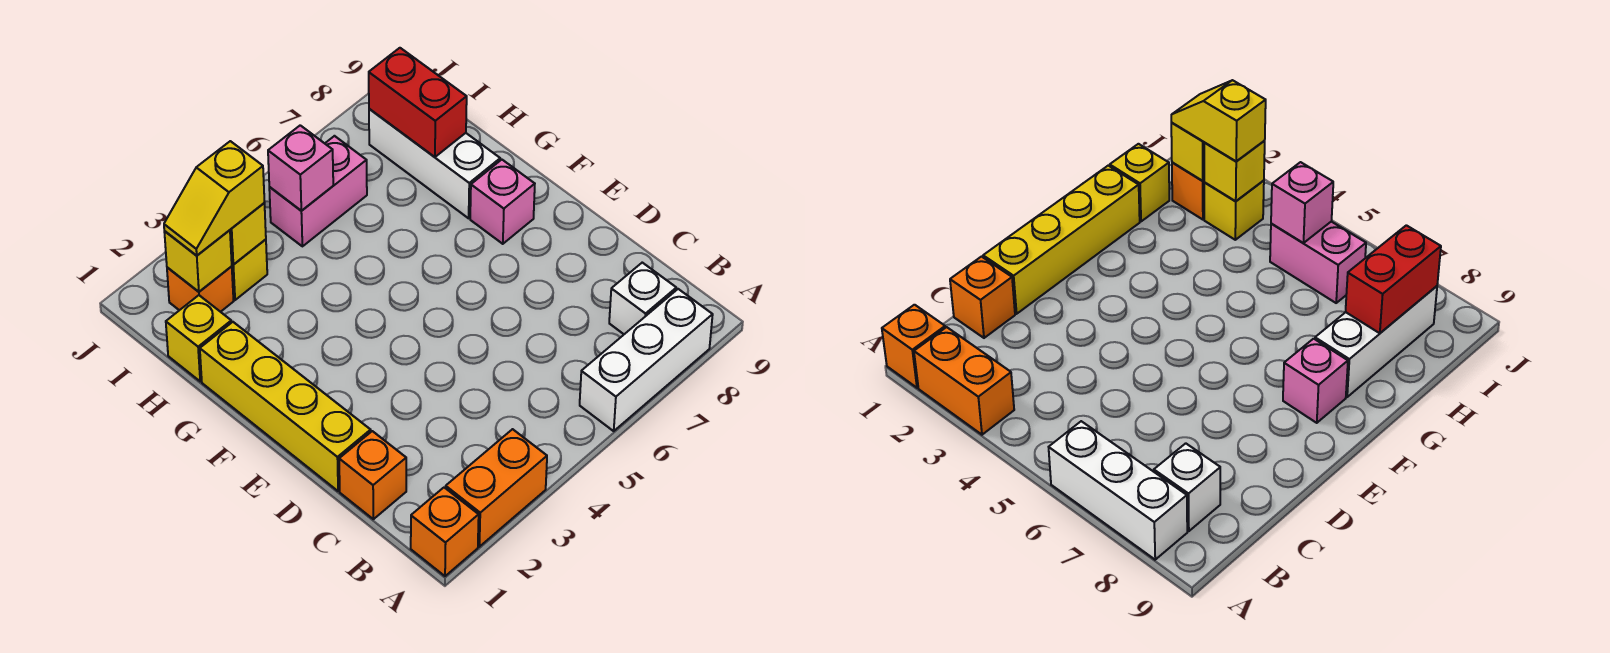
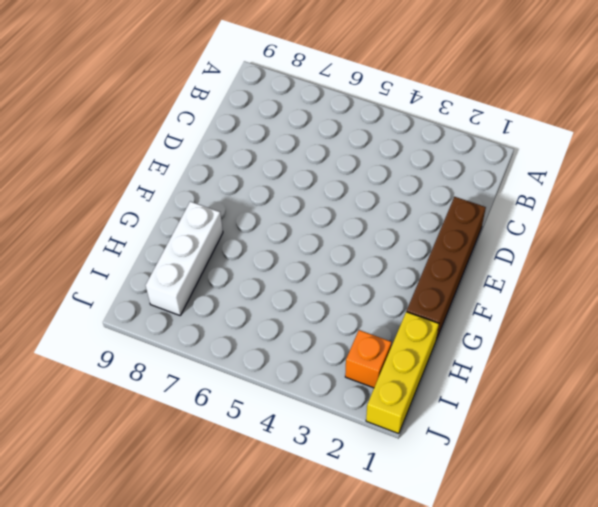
brown brick D1:G1 level 1 -> yellow brick D1:G1 level 1
yellow brick H1:J1 level 1 -> yellow brick H1 level 1
none -> orange brick A1 level 1
none -> orange brick A2:A3 level 1
none -> white brick A6:A8 level 1

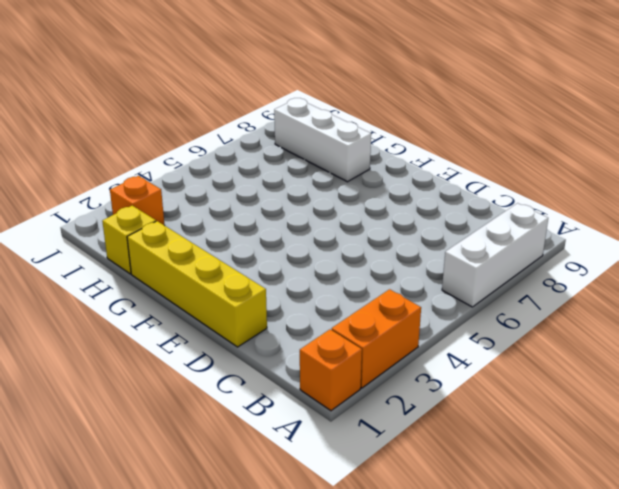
none -> white brick B8 level 1
none -> orange brick C1 level 1
none -> pink brick F8 level 1

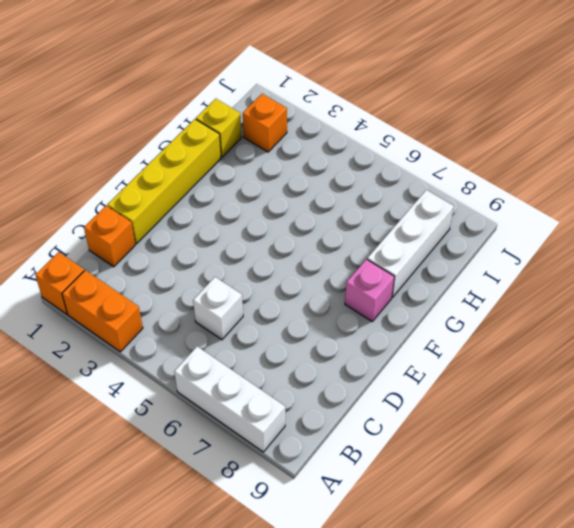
white brick C5 level 1 -> white brick B8 level 1
none -> yellow brick I3 level 1
none -> pink brick I5:I6 level 1
none -> red brick H8:I8 level 2

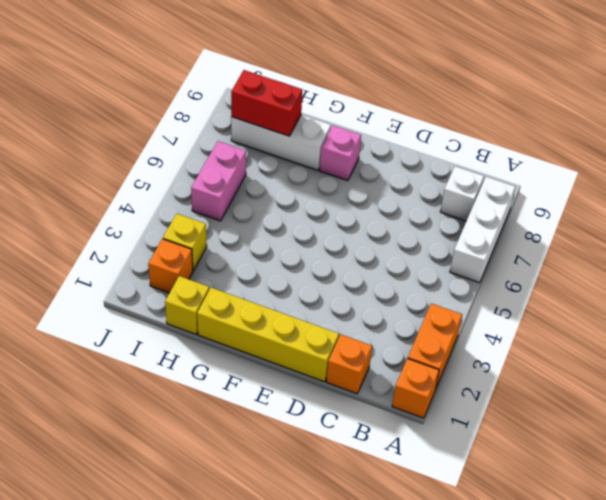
none -> yellow brick I2 level 2
none -> yellow brick I3 level 2
none -> pink brick I5 level 2

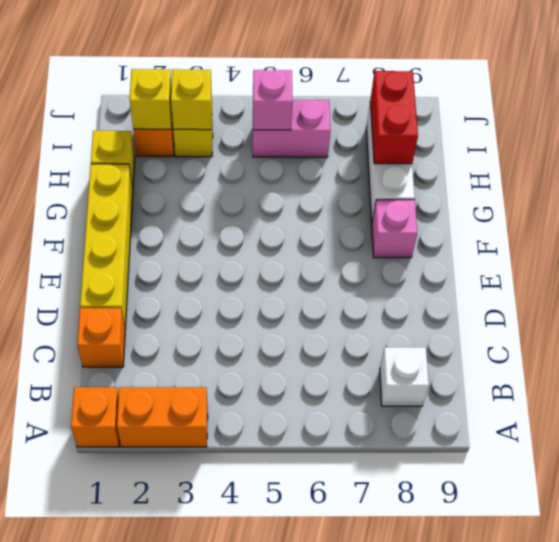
none -> white brick A6:A8 level 1
none -> yellow slope I2:I3 level 3 top 3

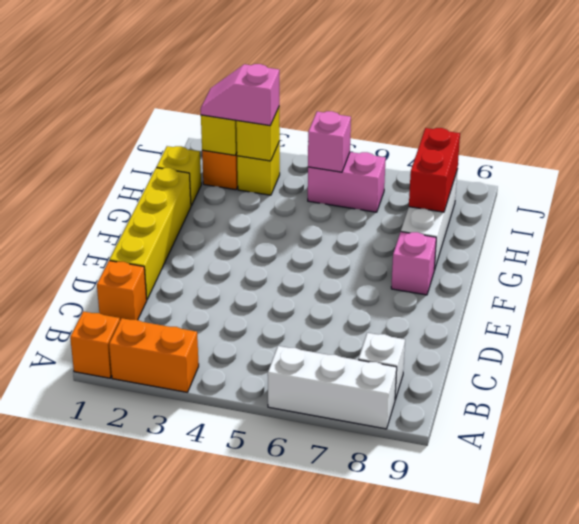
pink slope I2:I3 level 3 top 3 -> yellow slope I2:I3 level 3 top 3

